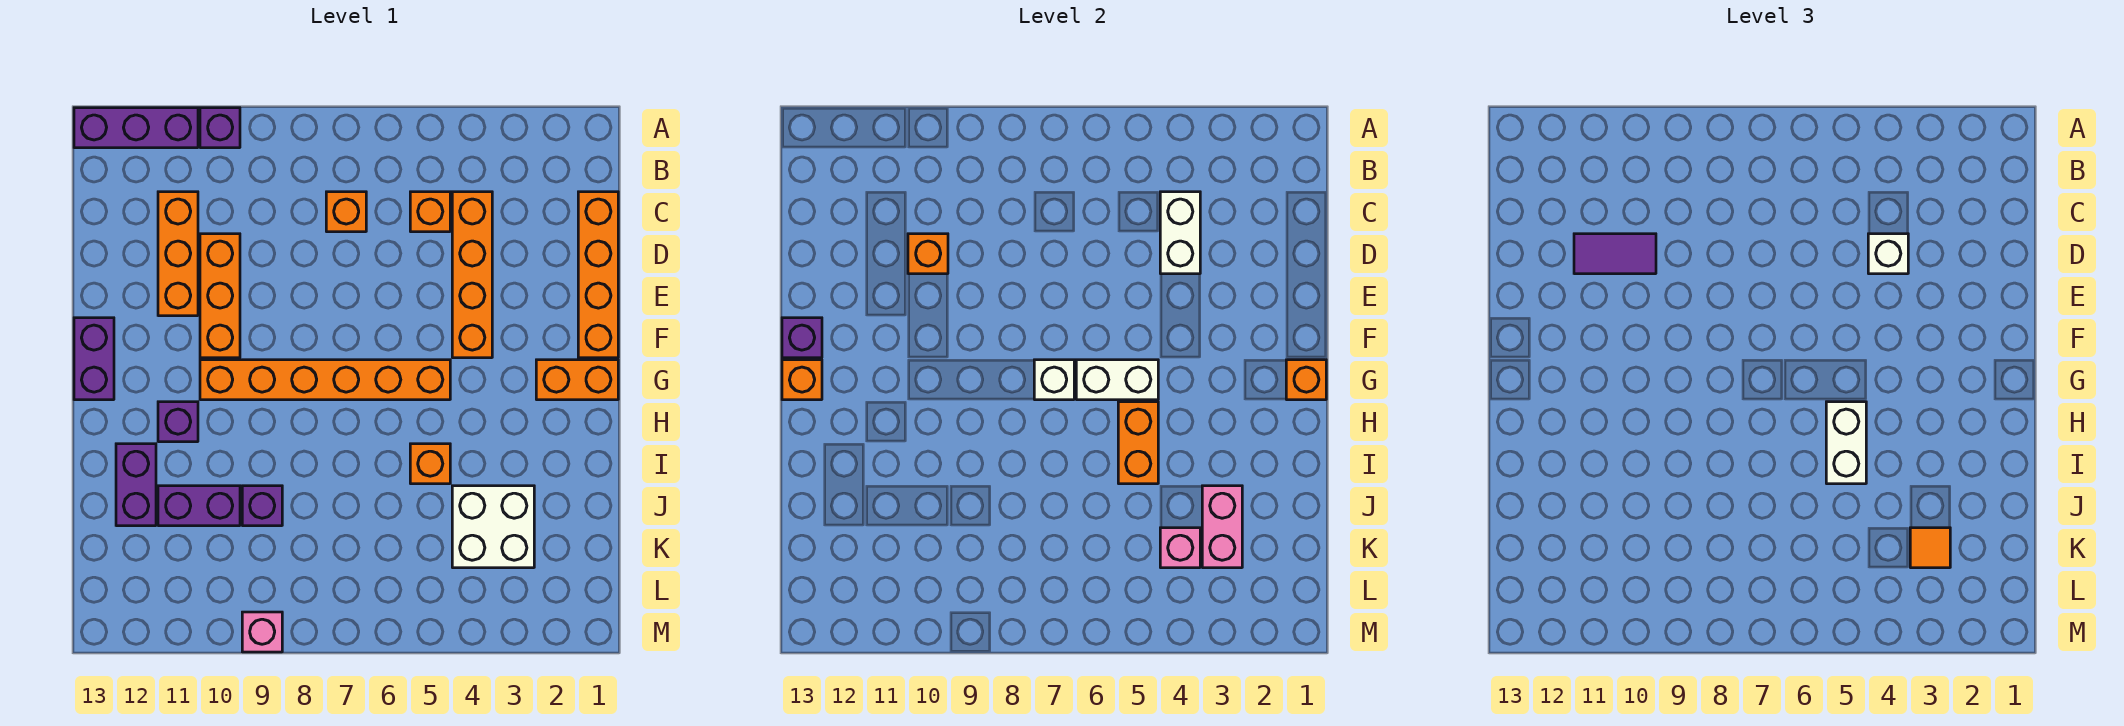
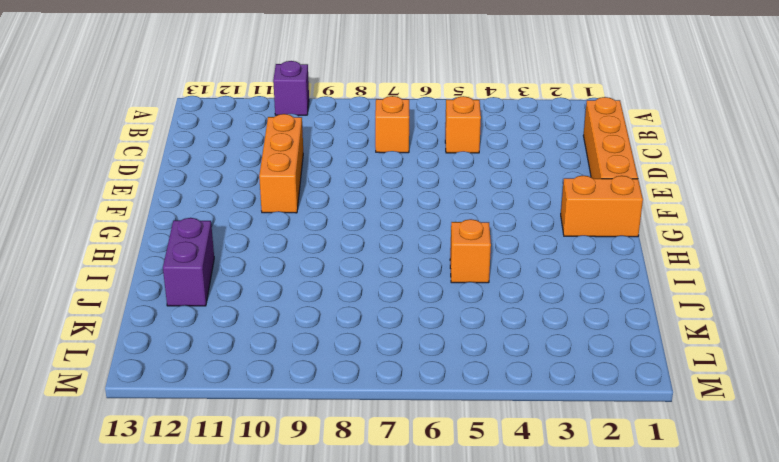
none -> purple brick A11:A13 level 1
none -> orange brick C4:F4 level 1
none -> orange brick C11:E11 level 1
none -> purple brick F13:G13 level 1

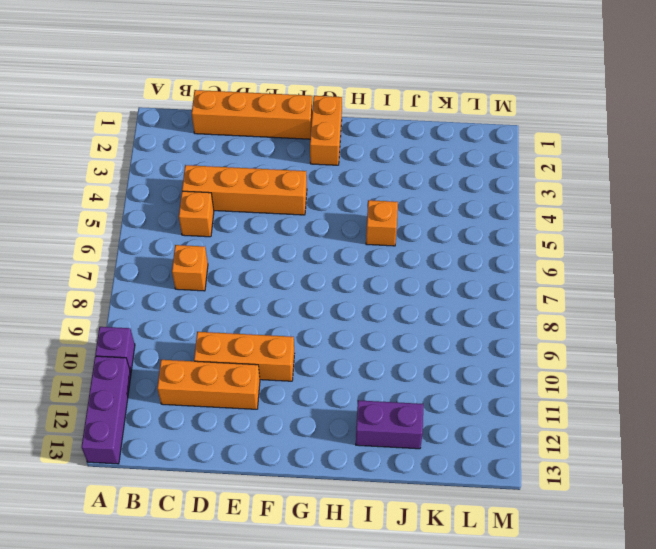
none -> purple brick F13:G13 level 1
none -> orange brick G5:G10 level 1
none -> purple brick H11 level 1
none -> white brick J3:K4 level 1

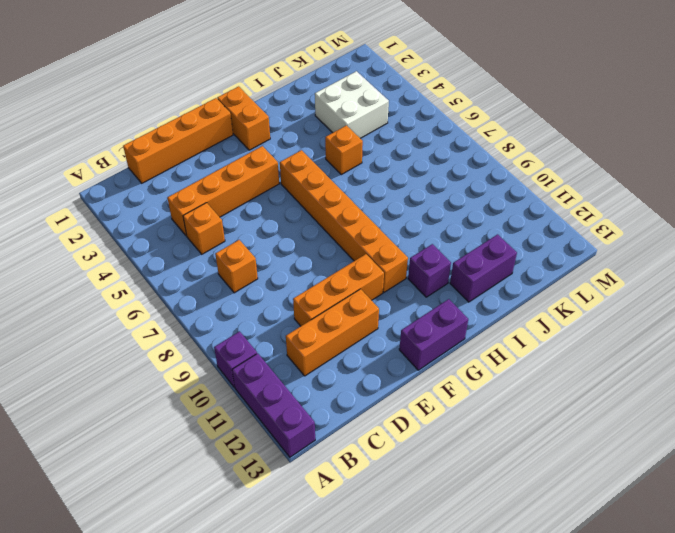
none -> purple brick J9 level 1
none -> purple brick J10:J11 level 1
none -> pink brick M9 level 1
none -> white brick C4:D4 level 2

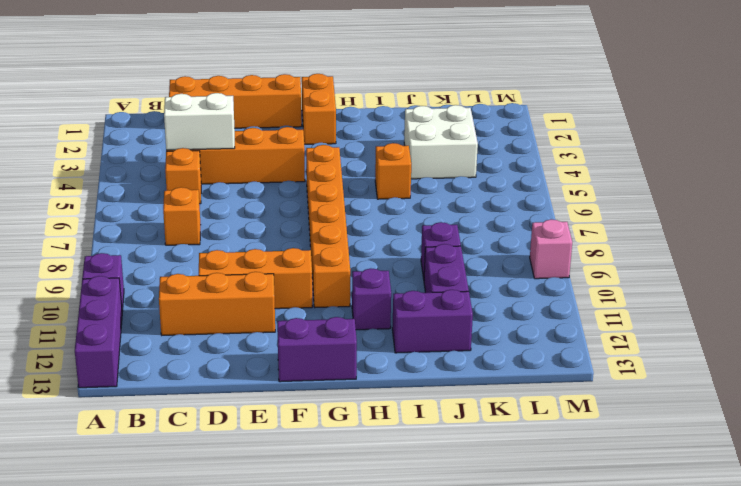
none -> orange brick D10 level 2
none -> purple brick F13 level 2
none -> orange brick G1 level 2
none -> white brick G5:G6 level 2

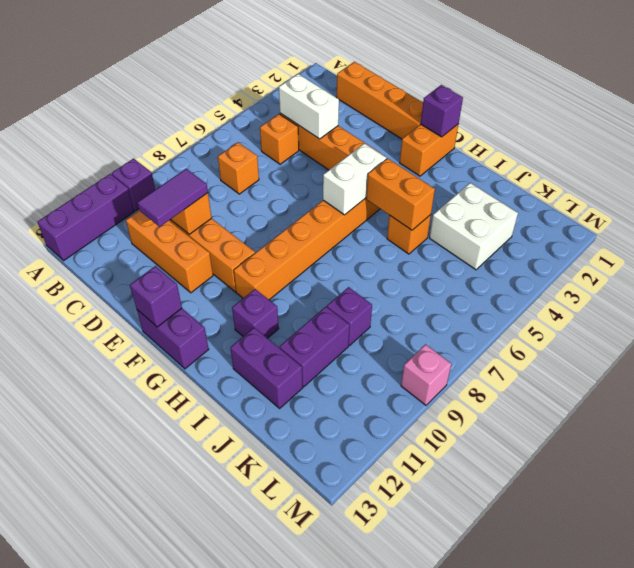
purple brick G1 level 2 -> orange brick G1 level 2
none -> white brick G7 level 2
none -> orange brick G13 level 2
none -> pink brick J3:K3 level 2
none -> pink brick K4 level 2

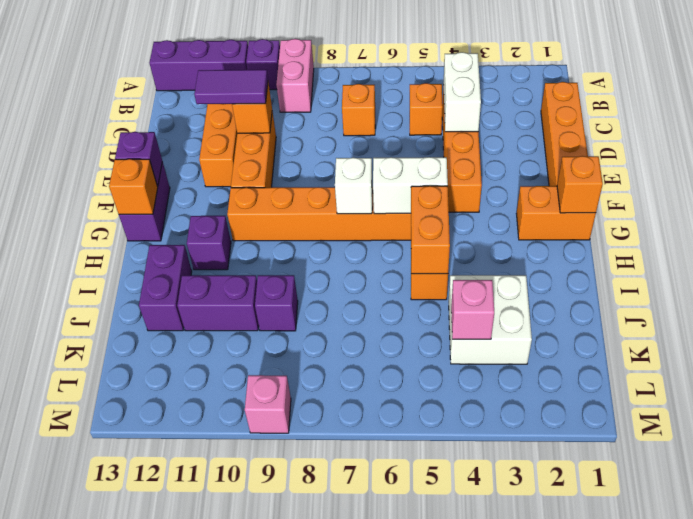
pink brick A9:B9 level 1 -> pink brick J3:K3 level 2
none -> white brick D4 level 3
none -> white brick H5:I5 level 3
none -> orange tile K3 level 3

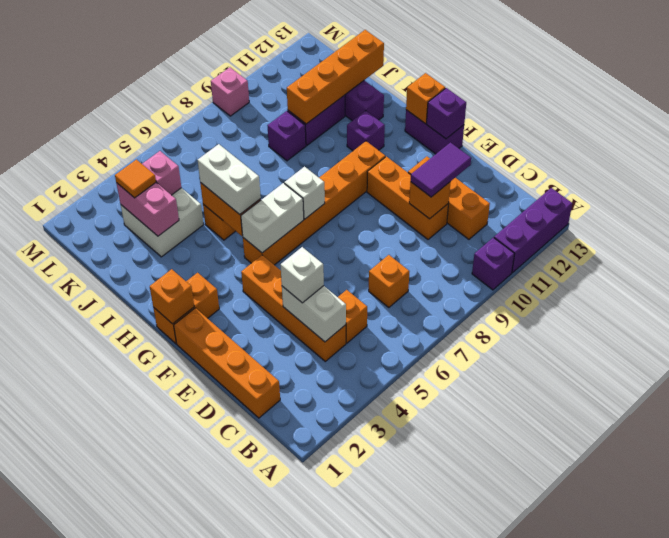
orange brick J10:J13 level 2 -> none

